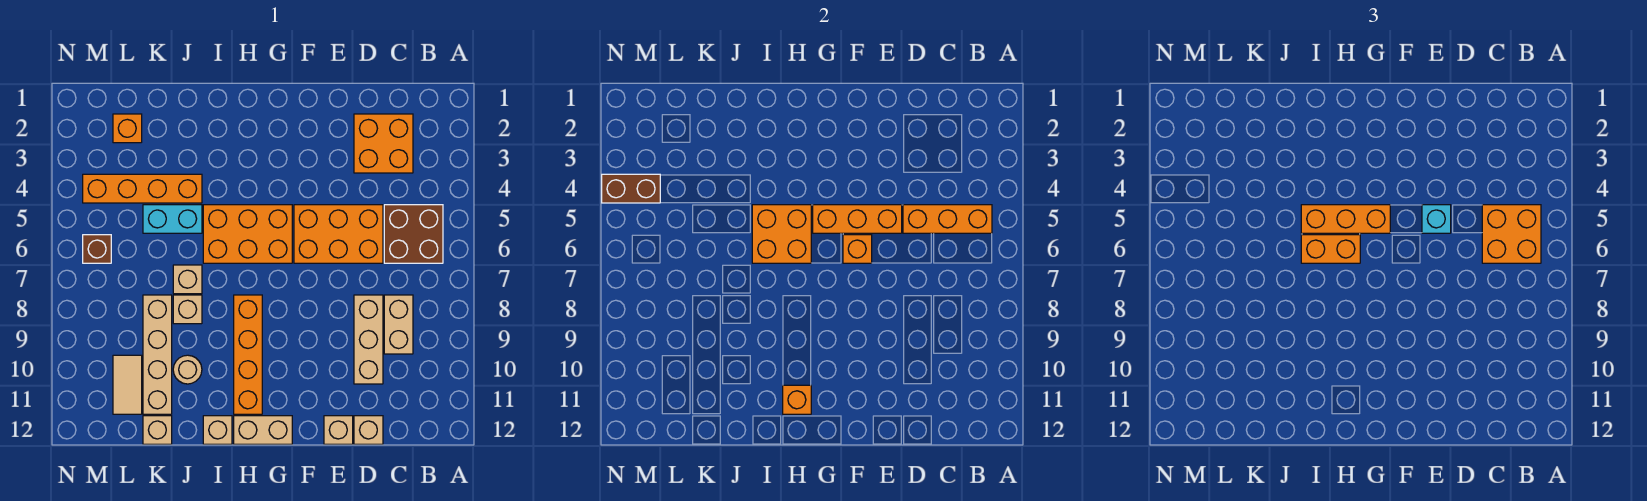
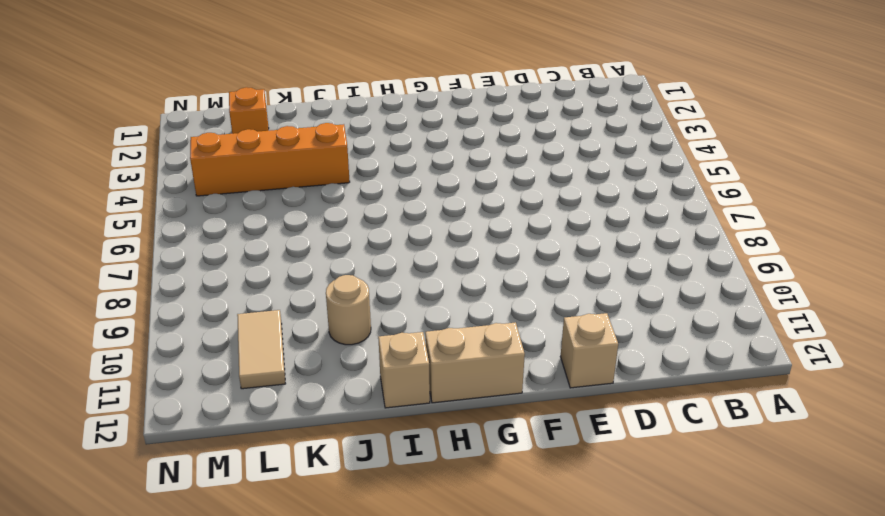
none -> brown brick B5:C6 level 1
none -> orange brick C2:D3 level 1
none -> tan brick C8:C9 level 1
none -> orange brick D5:F6 level 1

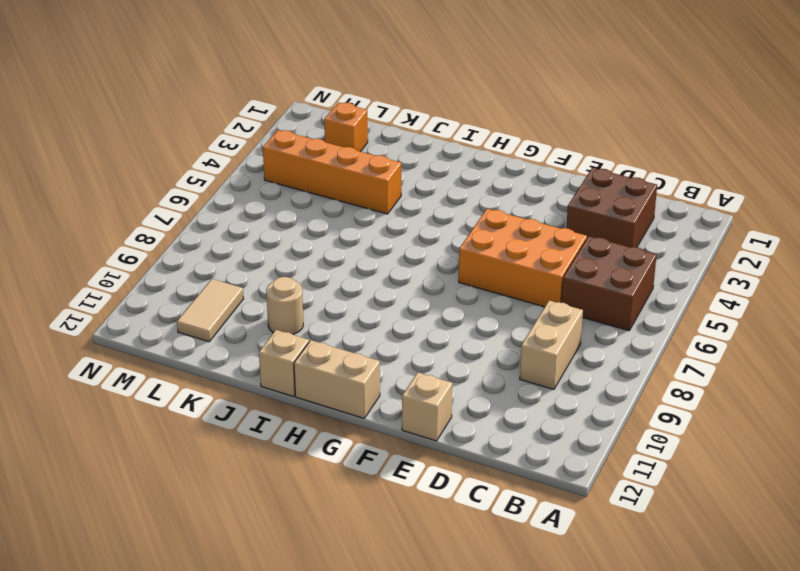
brown brick C2:D3 level 1 -> orange brick C2:D3 level 1
none -> tan brick D8:D10 level 1
none -> tan brick D12 level 1
none -> orange brick G5:I6 level 1
none -> orange brick H8:H11 level 1

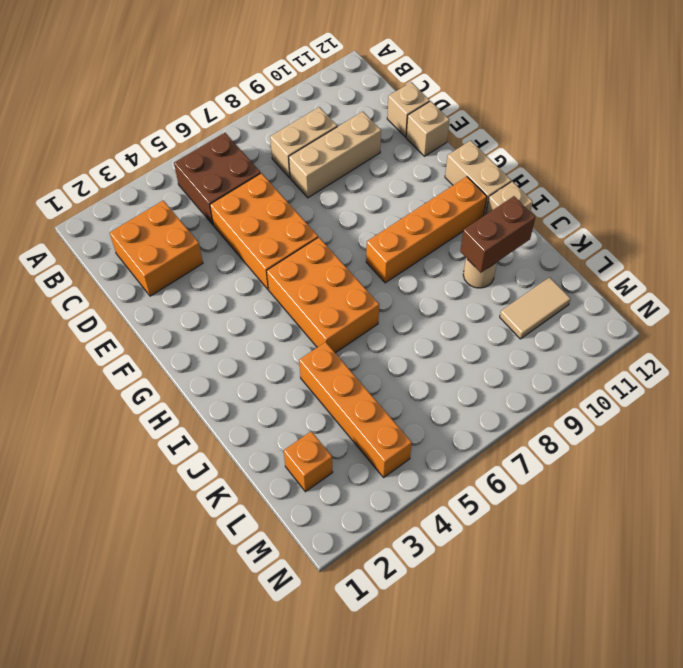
brown brick J10:J11 level 2 -> brown brick M4:N4 level 2
none -> cyan brick J5:K5 level 1
none -> tan brick J7 level 1
none -> tan brick J8 level 1
none -> tan brick K8:K11 level 1

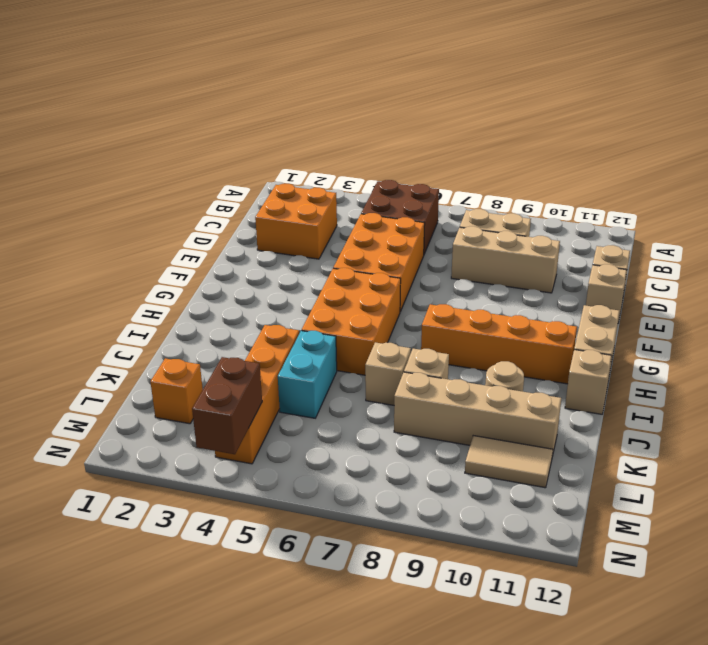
none -> tan brick K12 level 1
none -> brown brick M6 level 1
none -> orange brick B5:D5 level 2
none -> orange brick E5:G5 level 2

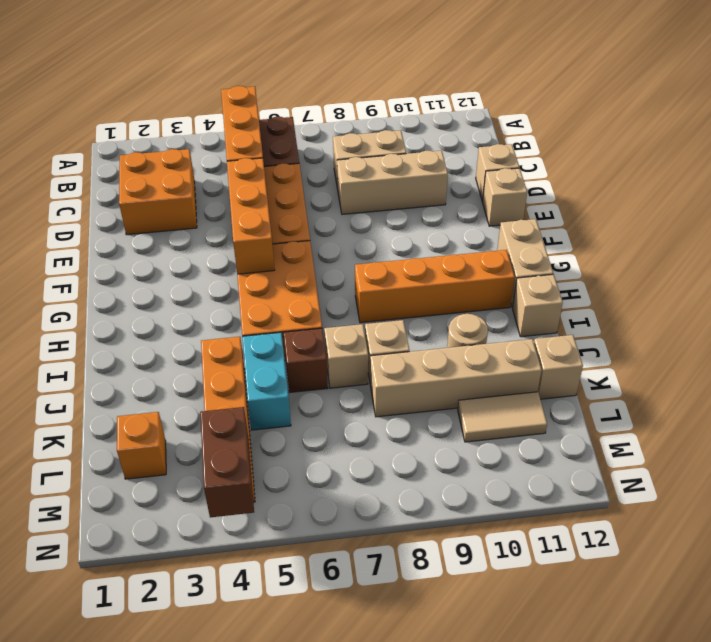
brown brick J6 level 1 -> brown brick M6 level 1
none -> orange brick F6 level 2
none -> orange brick H5:I6 level 2
none -> orange brick H11 level 2
none -> orange brick B5:C6 level 3

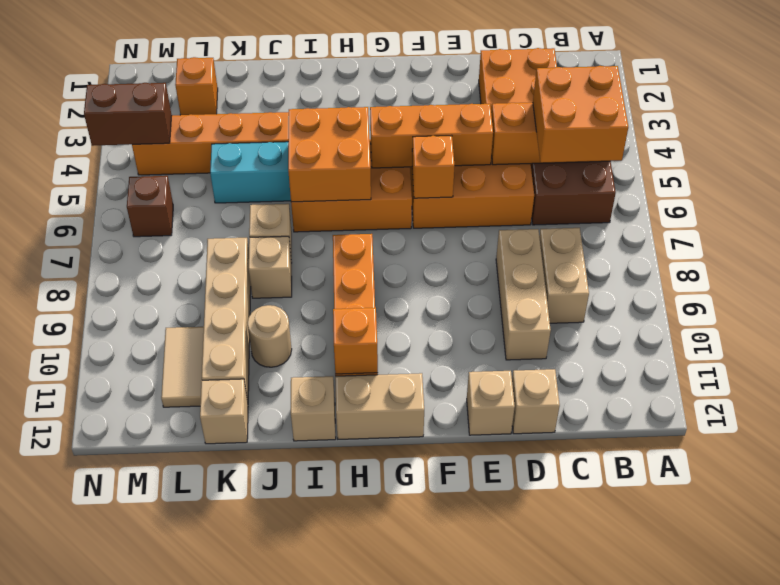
none -> cyan brick E5 level 3
none -> orange brick G5:I5 level 3
none -> orange brick H6:I6 level 3

